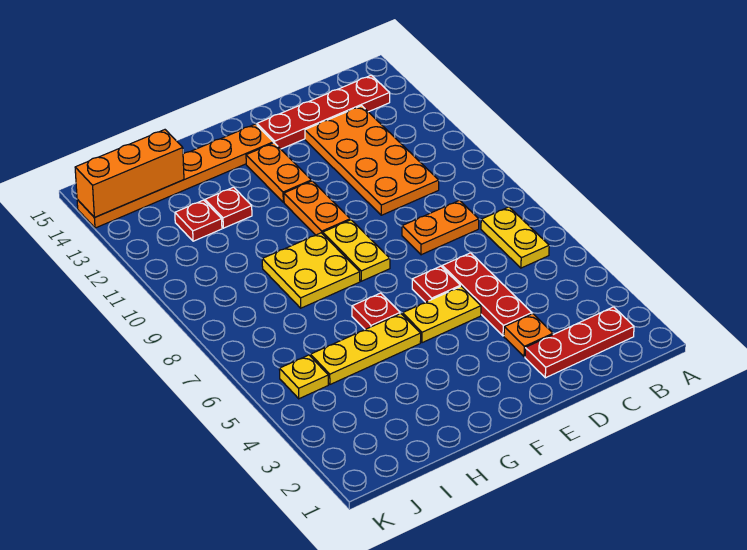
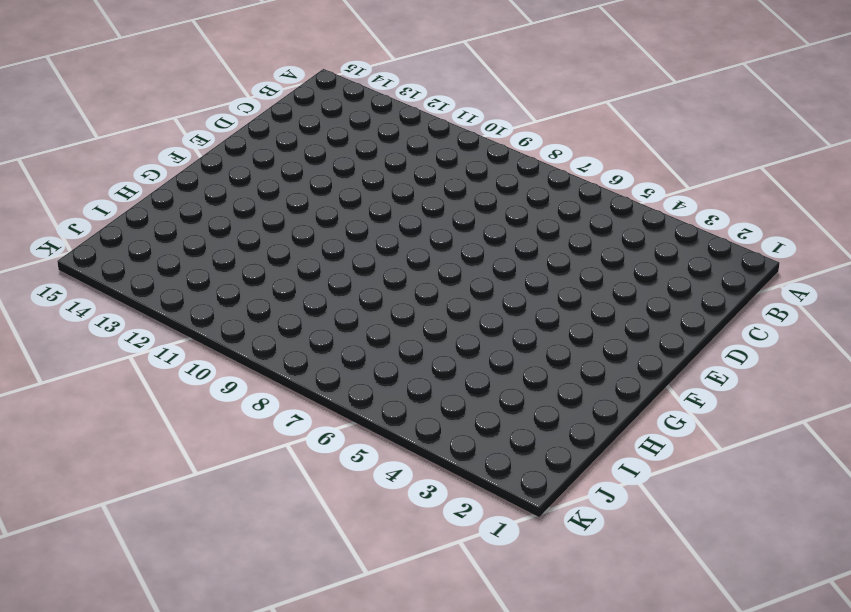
none -> red plate B2:D2 level 1
none -> yellow plate B6:B7 level 1
none -> red plate B14:E14 level 1

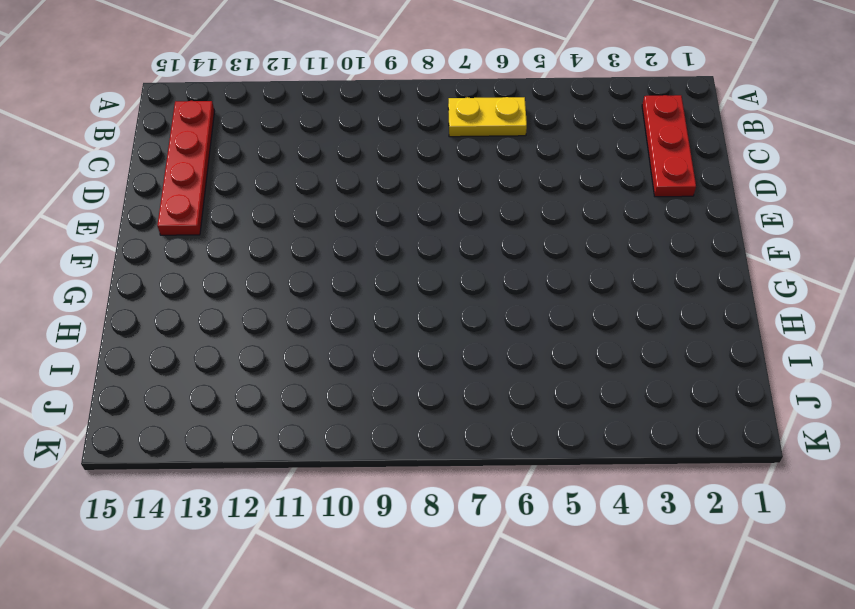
none -> orange plate C8:D8 level 1
none -> orange plate C10:D13 level 1
none -> orange plate D3 level 1

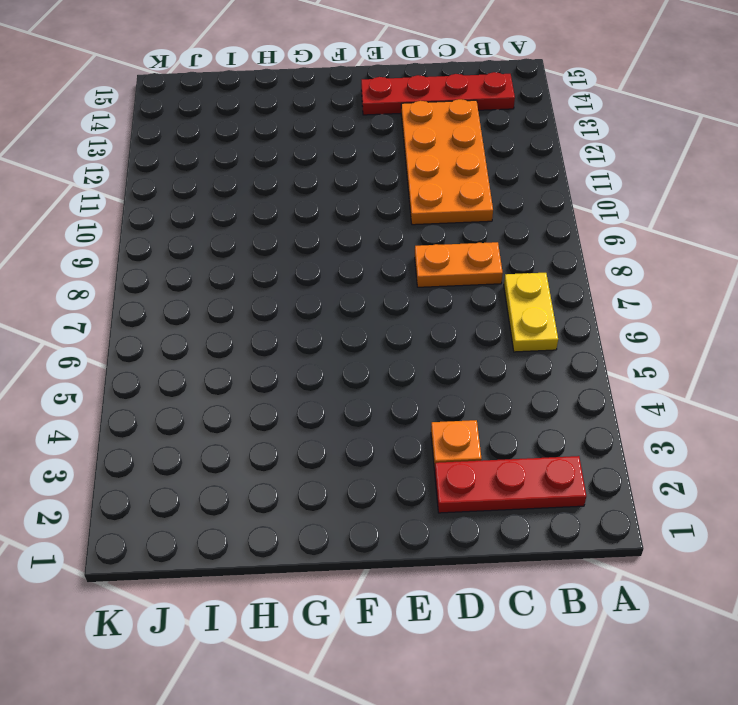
none -> red plate D4:D6 level 1
none -> yellow plate E5:F5 level 1
none -> red plate E6 level 1

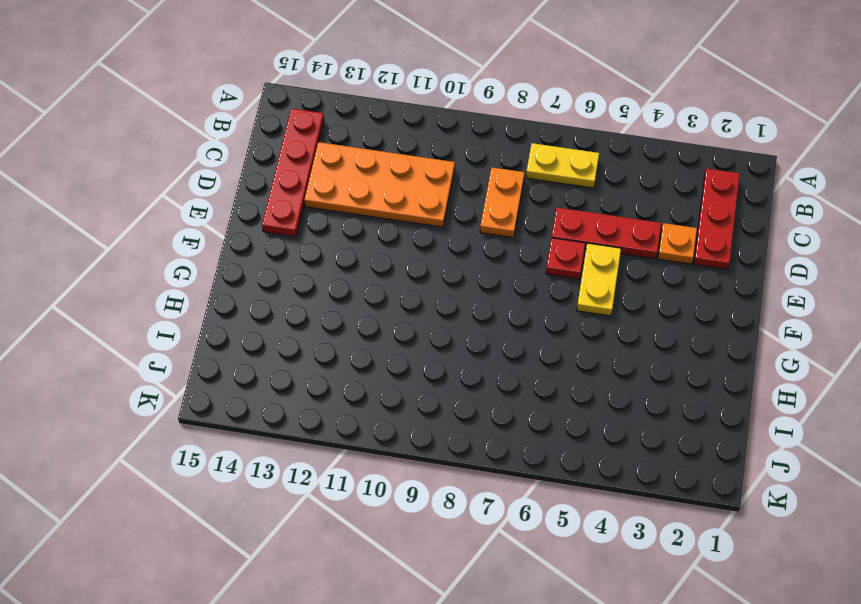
none -> yellow plate F8:F9 level 1
none -> orange plate F10:F11 level 1
none -> orange plate F12:F13 level 1

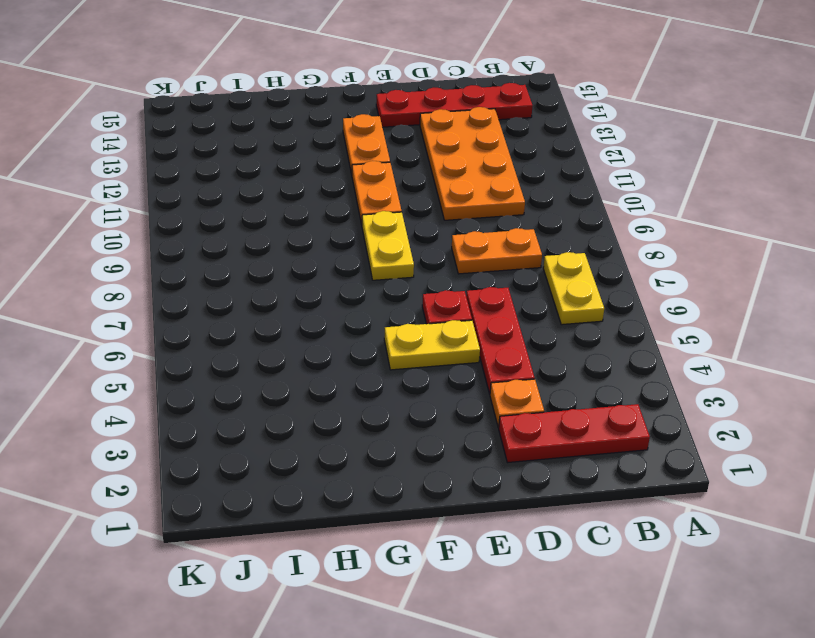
none -> orange plate F14:K14 level 1
none -> yellow plate G5:I5 level 1
none -> red plate G6 level 1

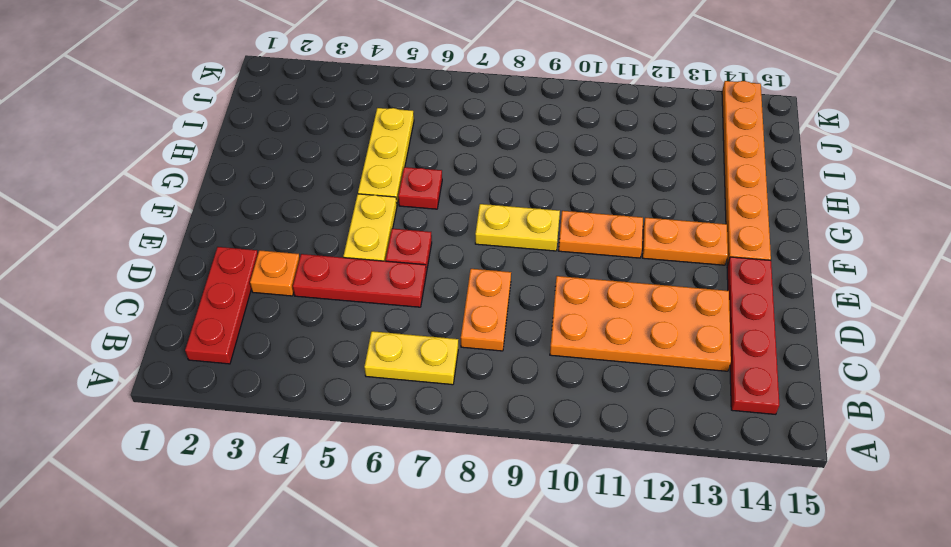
none -> yellow plate G8:H9 level 1
none -> red plate H12 level 1
none -> red plate I12 level 1

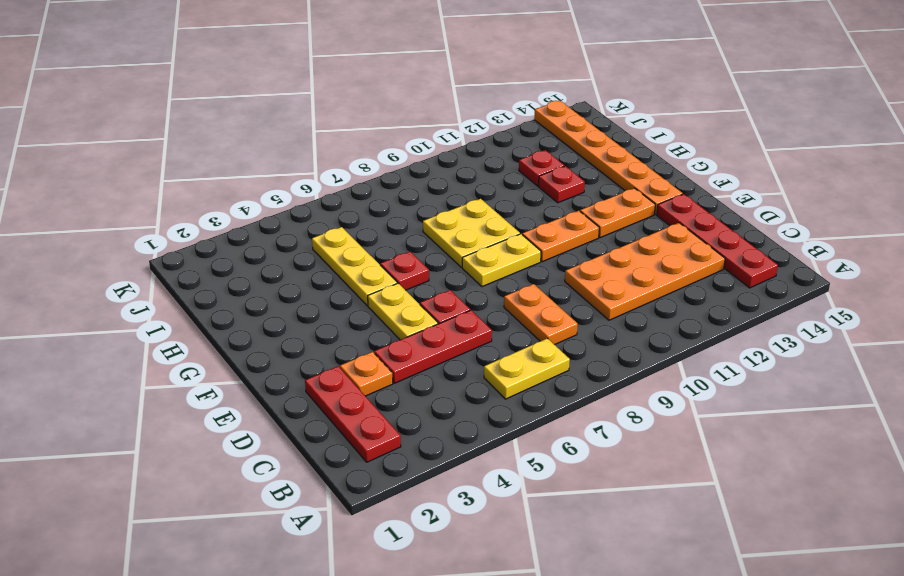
none -> yellow plate J5 level 1
none -> orange brick I14:K14 level 2

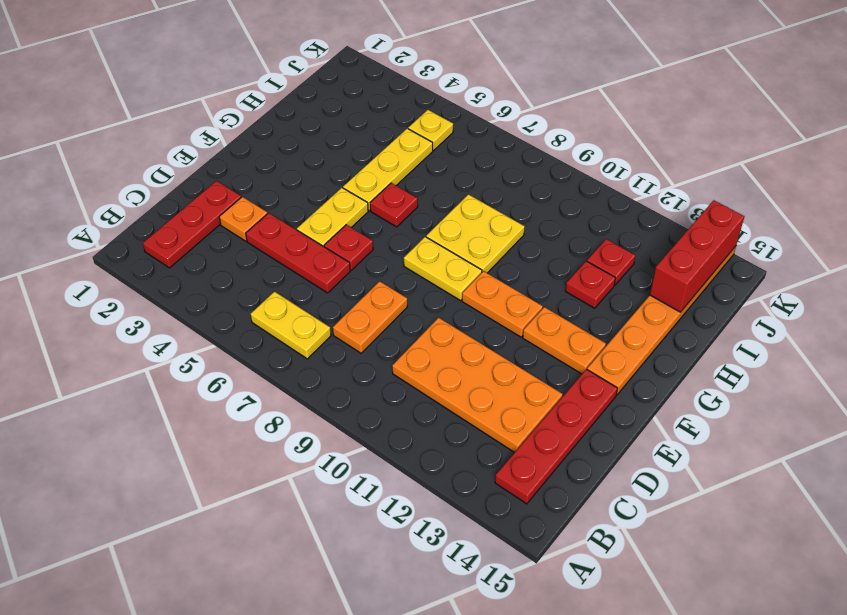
red brick I14:K14 level 2 -> orange brick I14:K14 level 2

